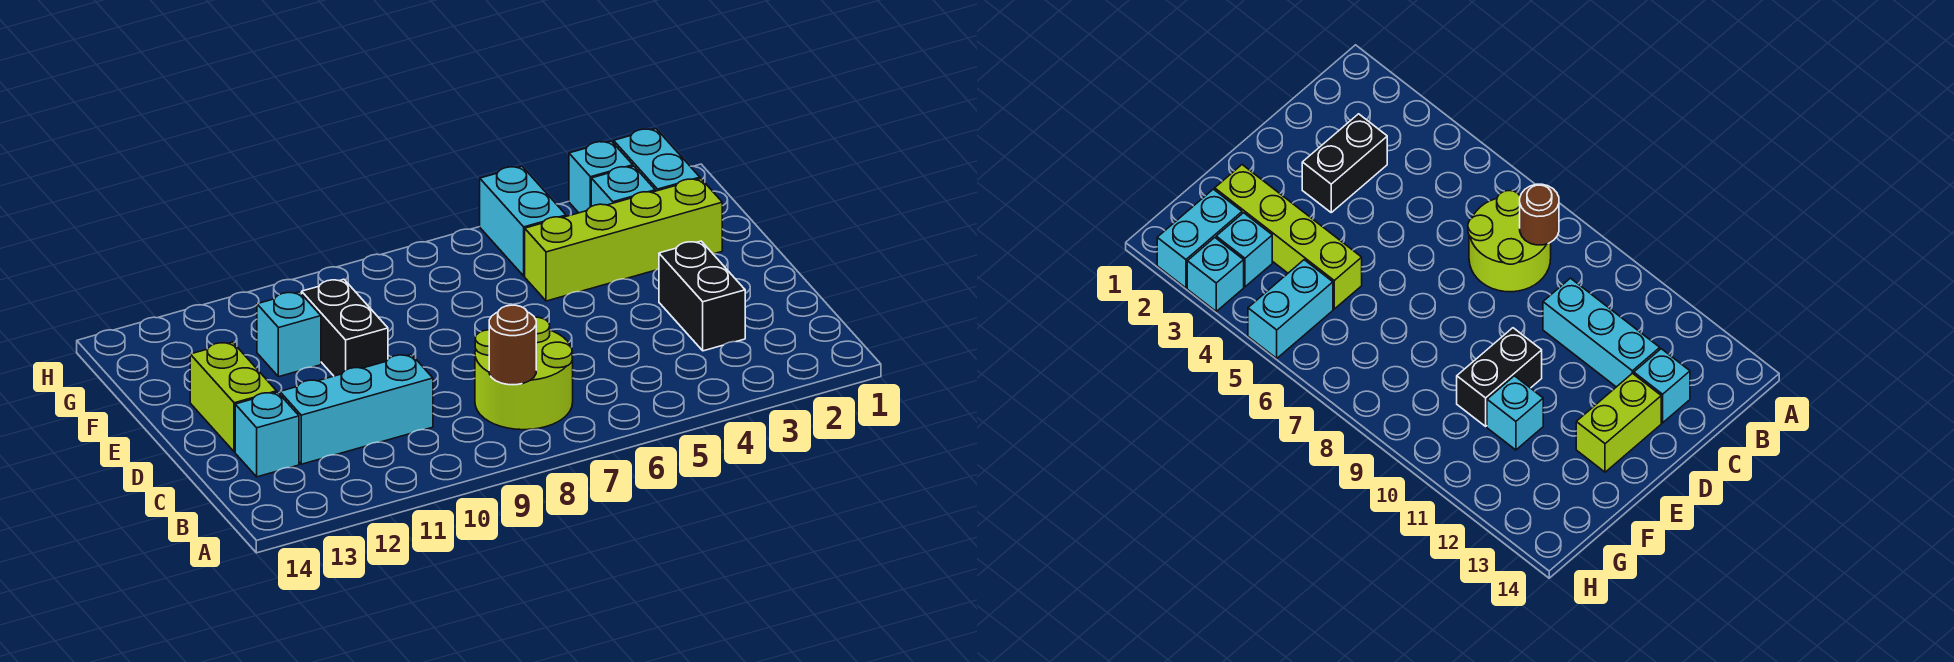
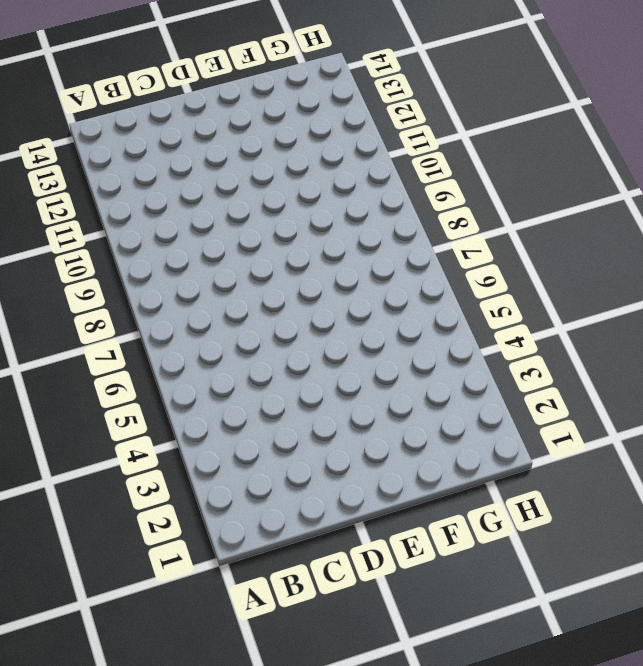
none -> lime round brick B7:C8 level 1
none -> black brick C3:D3 level 1
none -> cyan brick C10:C12 level 1

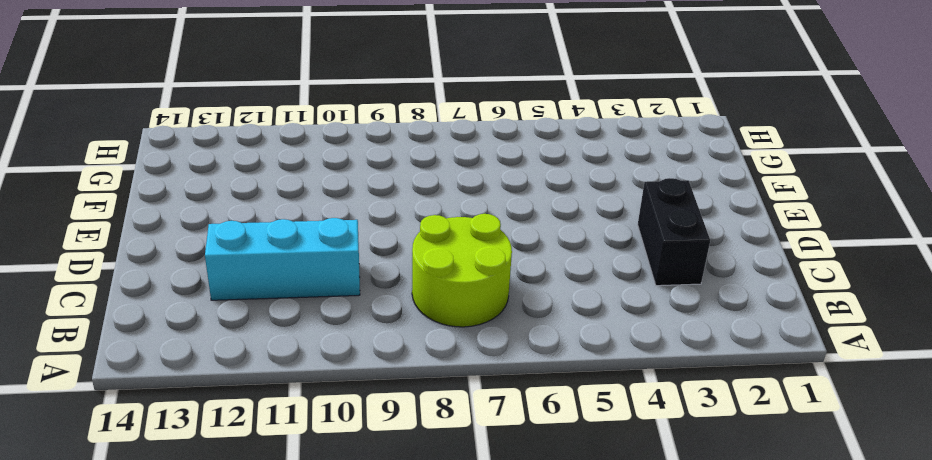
none -> cyan brick C13 level 1
none -> lime brick D13:E13 level 1
none -> black brick E10:F10 level 1

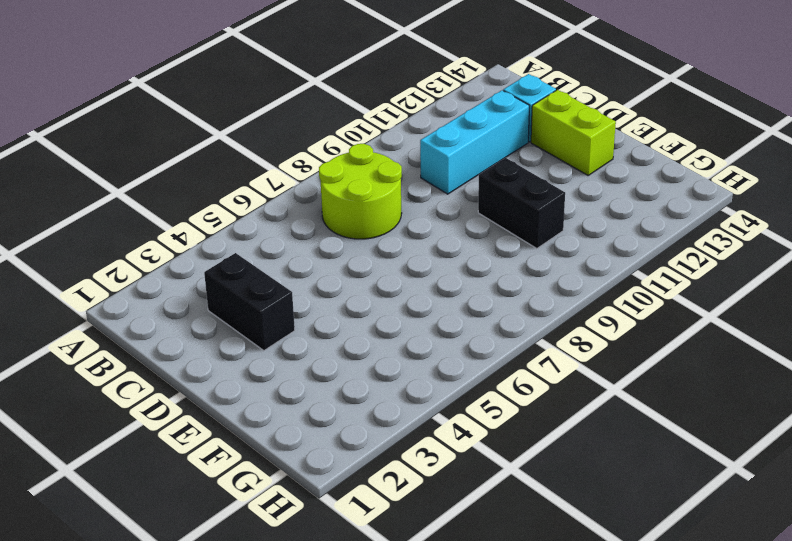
none -> lime brick F2:F5 level 1
none -> cyan brick F11 level 1
none -> cyan brick G2:H2 level 1

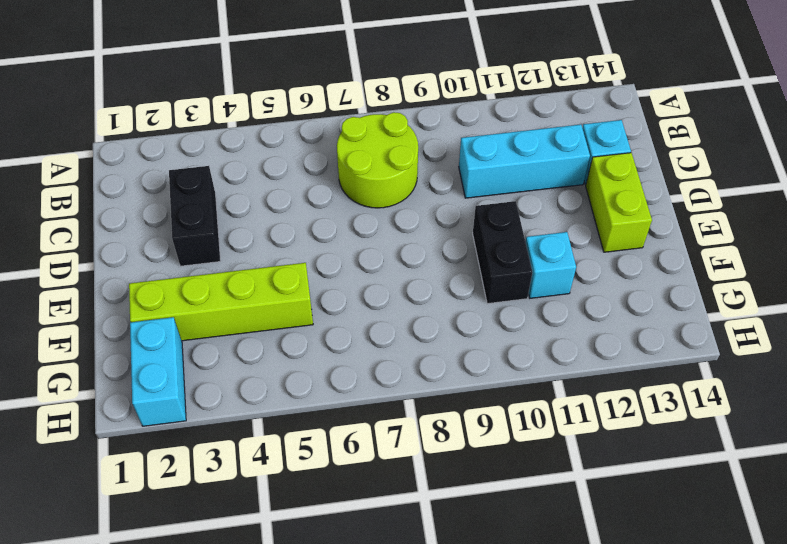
none -> cyan brick G3 level 1
none -> cyan brick G5:H5 level 1
none -> cyan brick H3 level 1

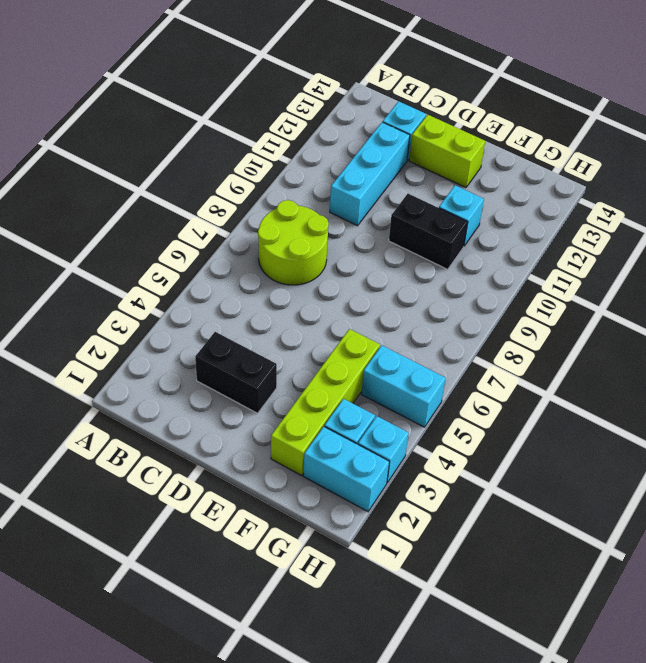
none -> brown round brick B8 level 2

